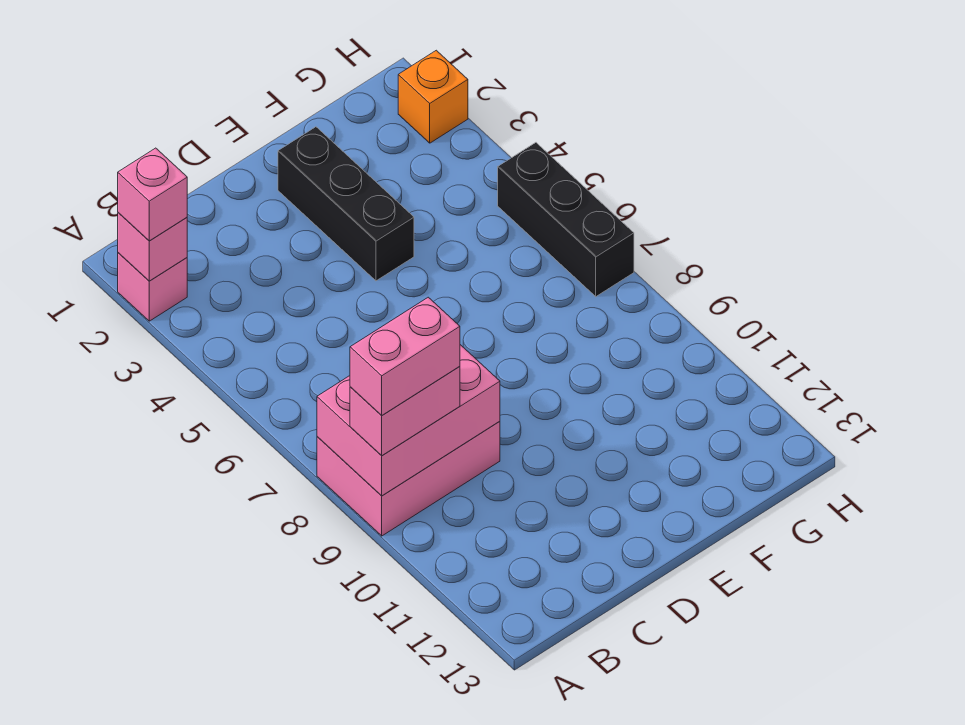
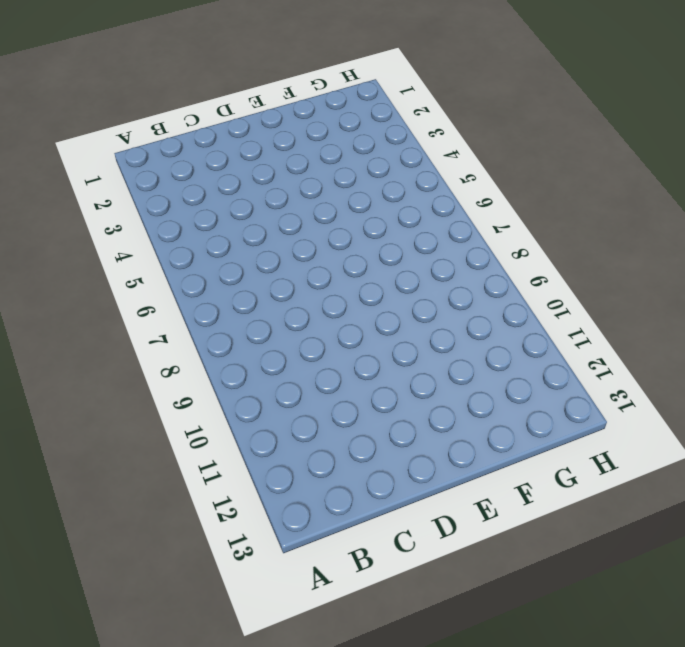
none -> pink brick A2 level 1
none -> pink brick A8:C9 level 1

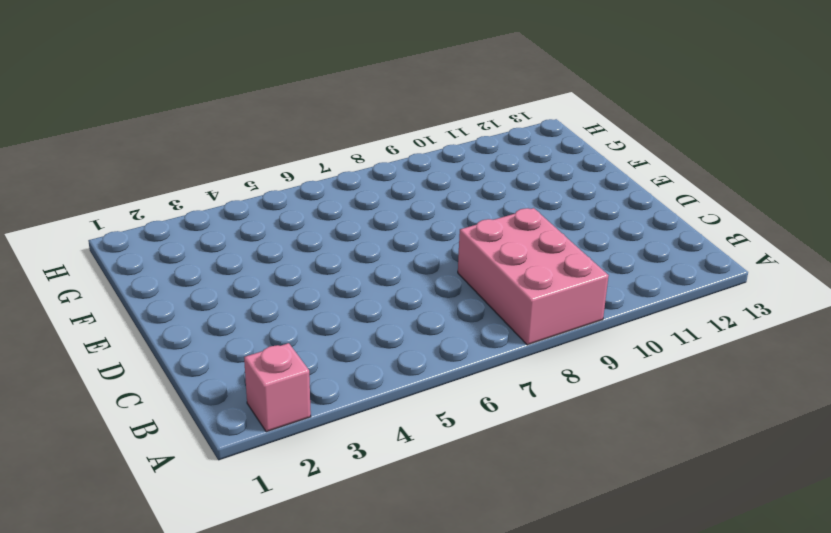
none -> black brick E2:E4 level 1
none -> orange brick H2 level 1

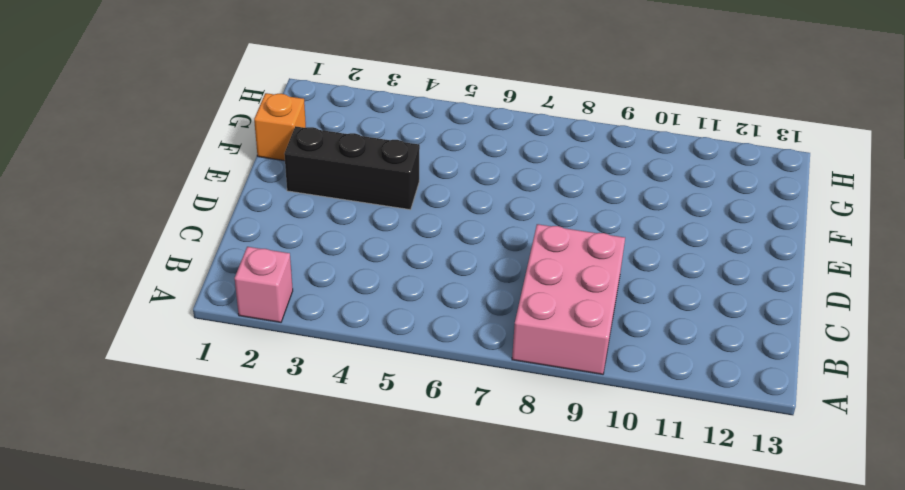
orange brick F1 level 1 -> orange brick H2 level 1
none -> black brick H5:H7 level 1
none -> pink brick A2 level 2

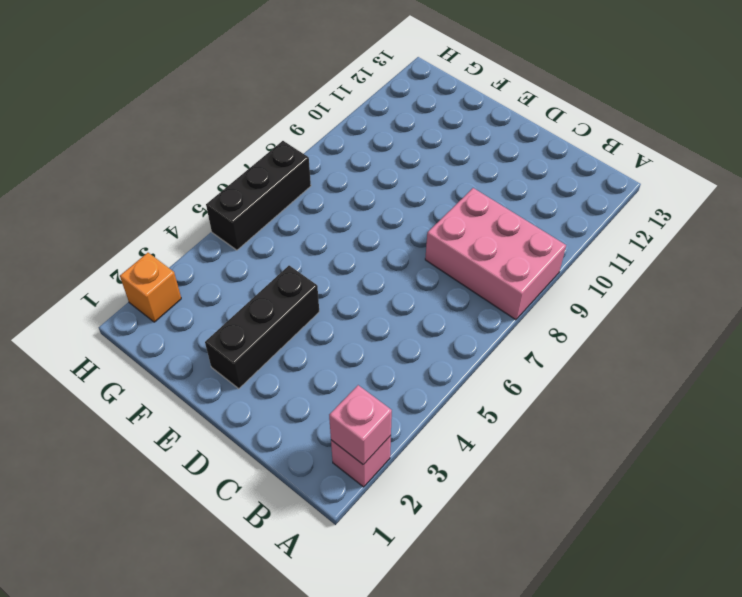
none -> pink brick A8:C9 level 2
none -> pink brick A2 level 3

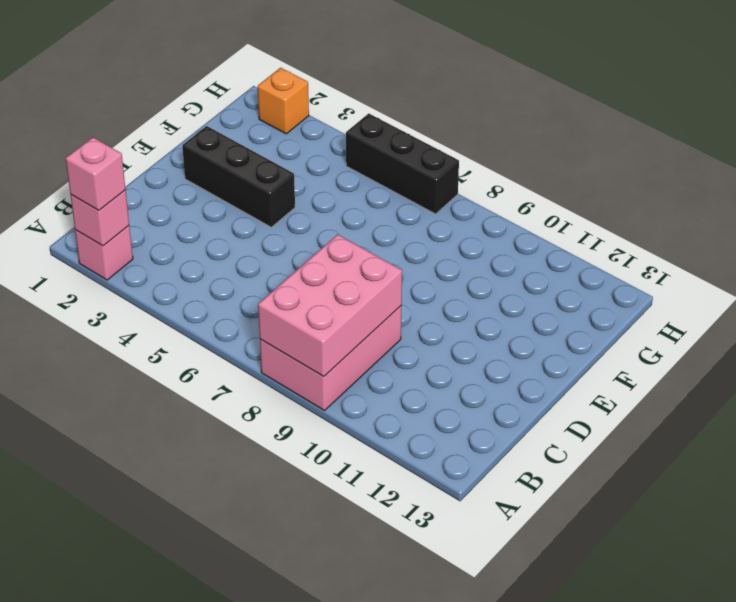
none -> pink brick A9:B9 level 3
none -> pink brick A9:B9 level 4

